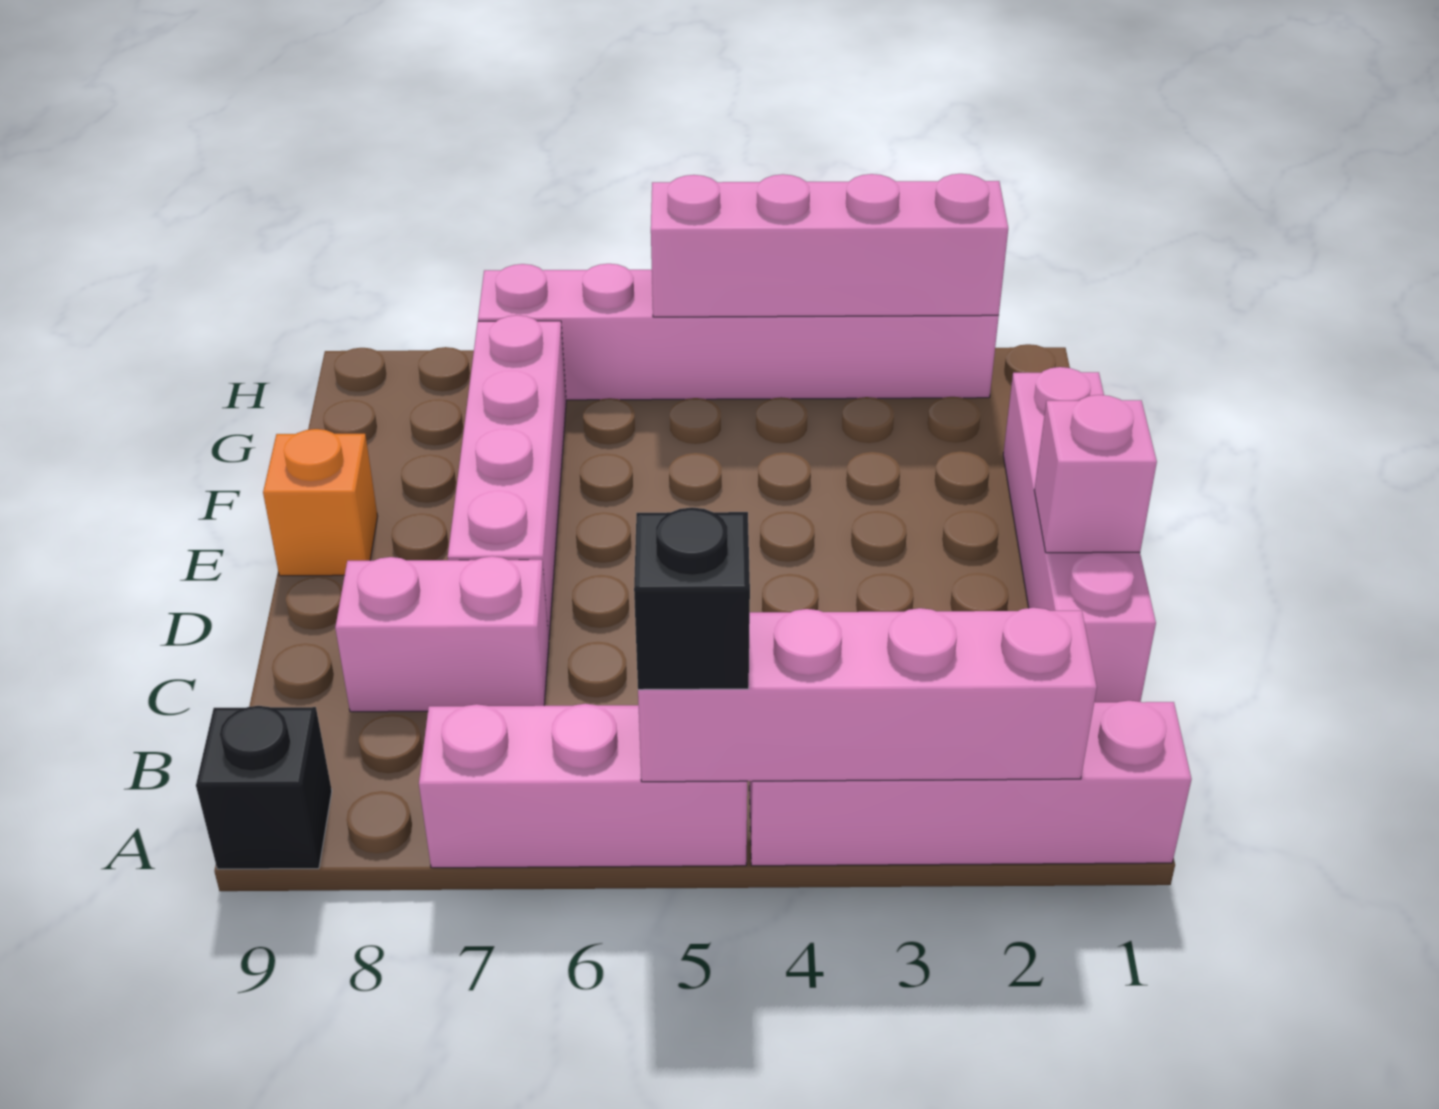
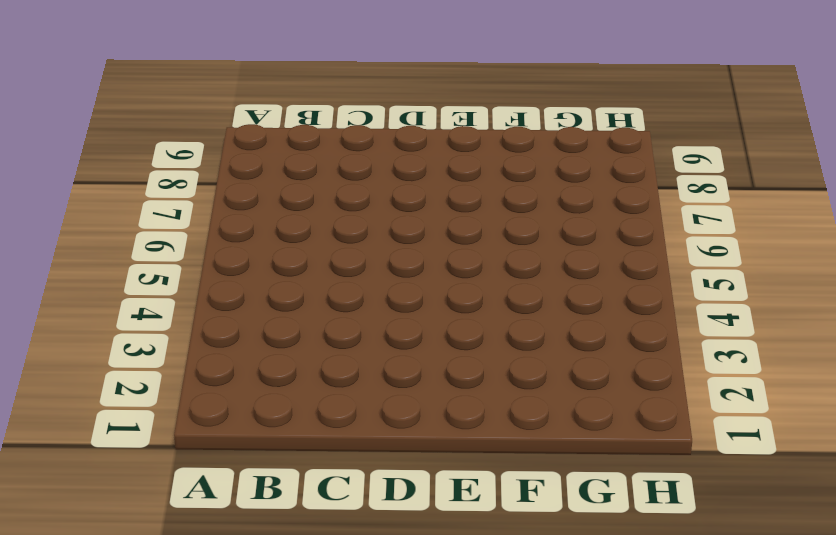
none -> pink brick A1:A4 level 1
none -> pink brick A5:A7 level 1
none -> black brick A9 level 1

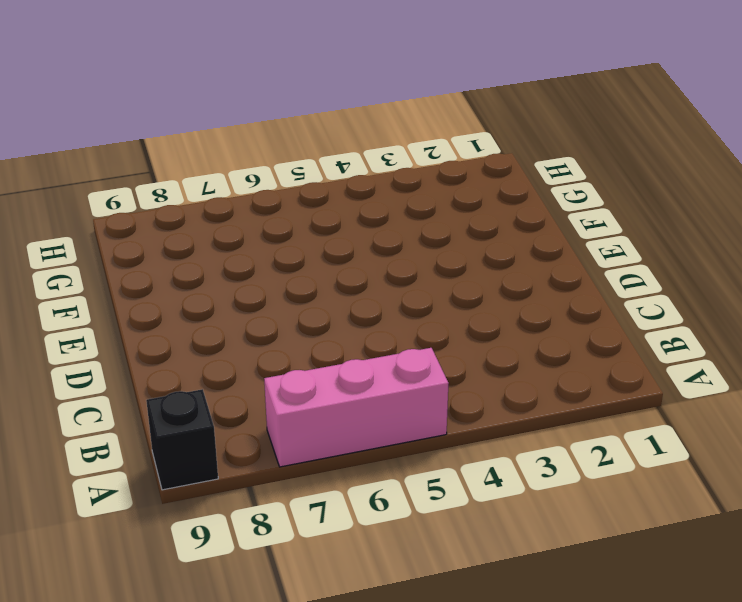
none -> pink brick A1:A4 level 1
none -> pink brick C1:F1 level 1
none -> pink brick C7:C8 level 1

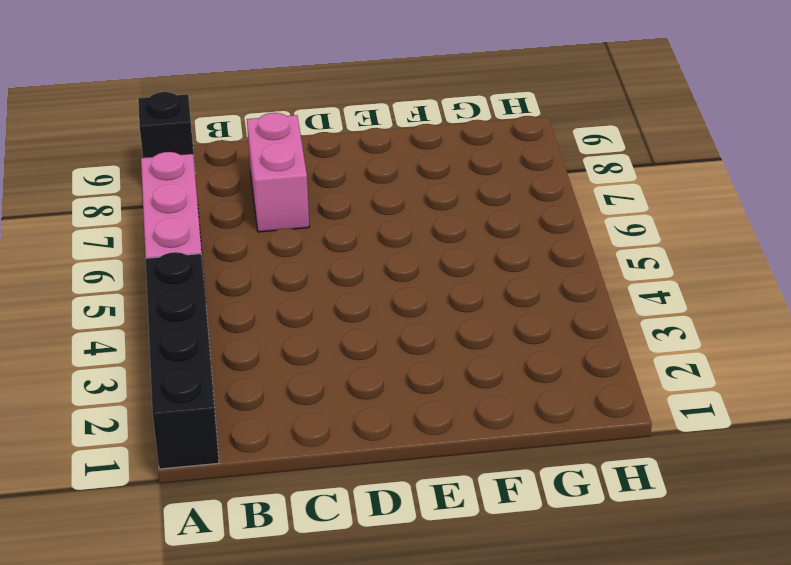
black brick A1:A4 level 1 -> pink brick A1:A4 level 1
none -> pink brick C1:F1 level 1
none -> pink brick D7:G7 level 1
none -> orange brick E9 level 1

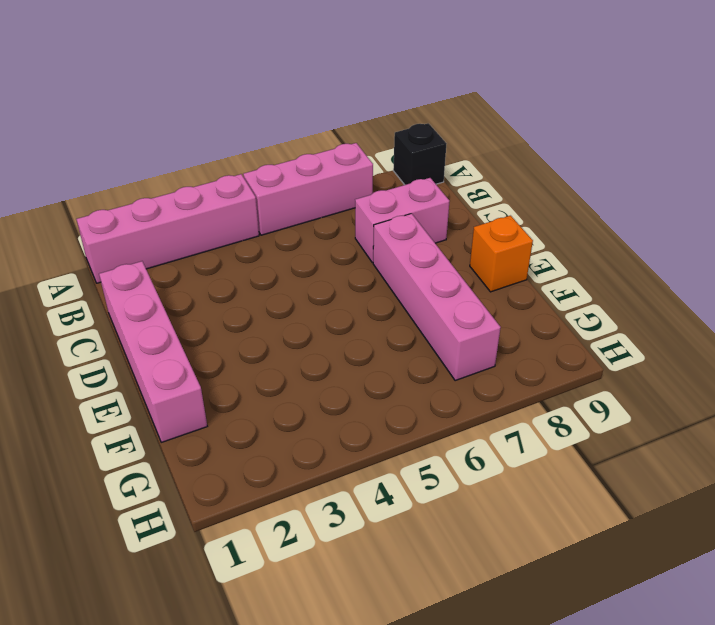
none -> pink brick H2:H7 level 1
none -> pink brick A2:A5 level 2
none -> pink brick D1 level 2

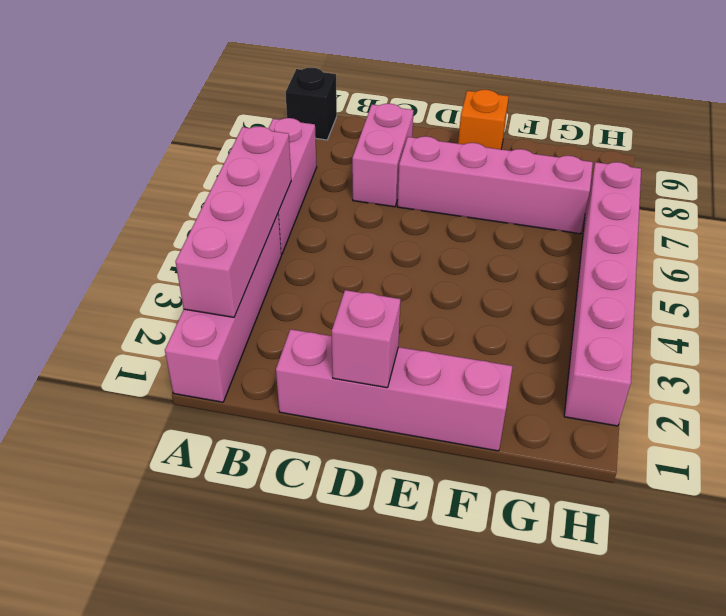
none -> pink brick H2:H5 level 2
none -> black brick A5 level 3

